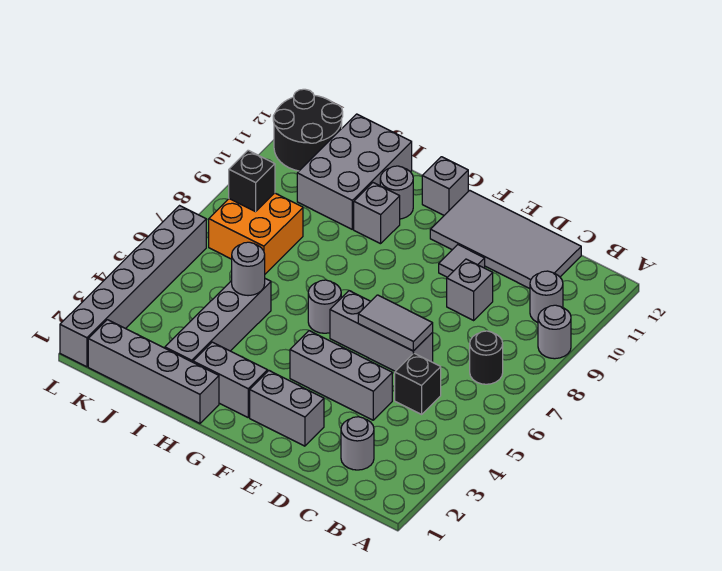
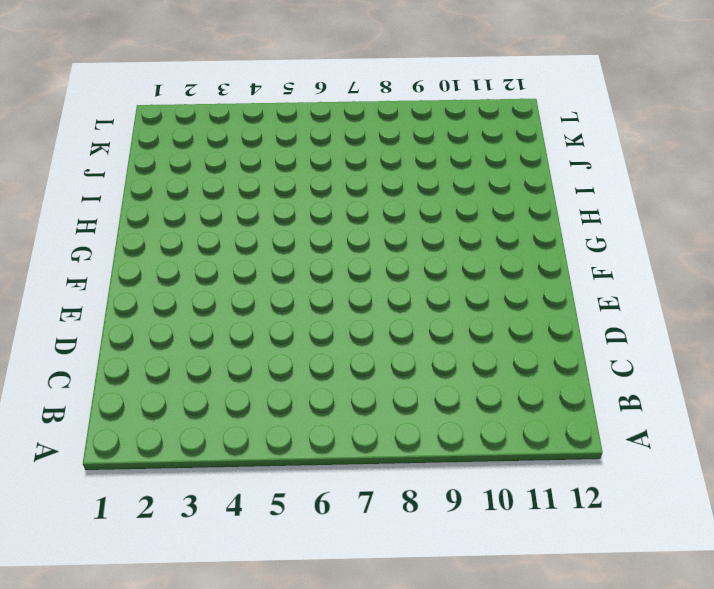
none -> grey round brick A9 level 1
none -> black round brick B7 level 1
none -> grey round brick B10 level 1

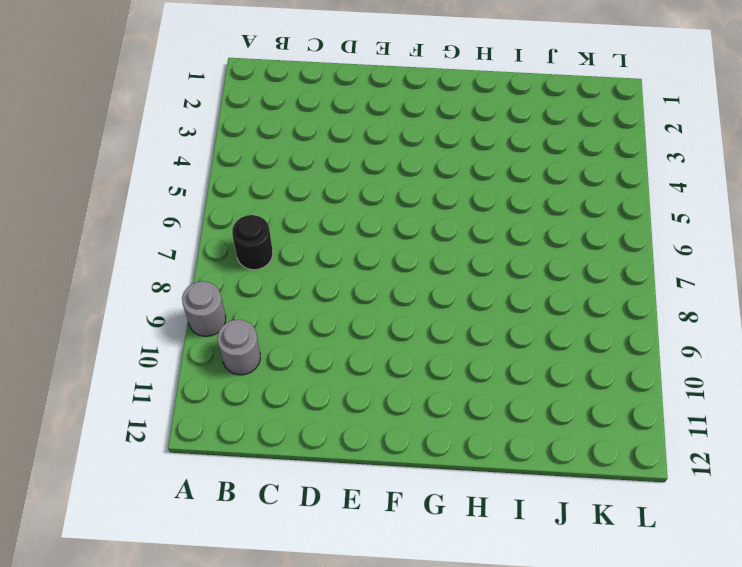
none -> grey round brick C2 level 1
none -> black brick C5 level 1
none -> grey tile C11:F12 level 1

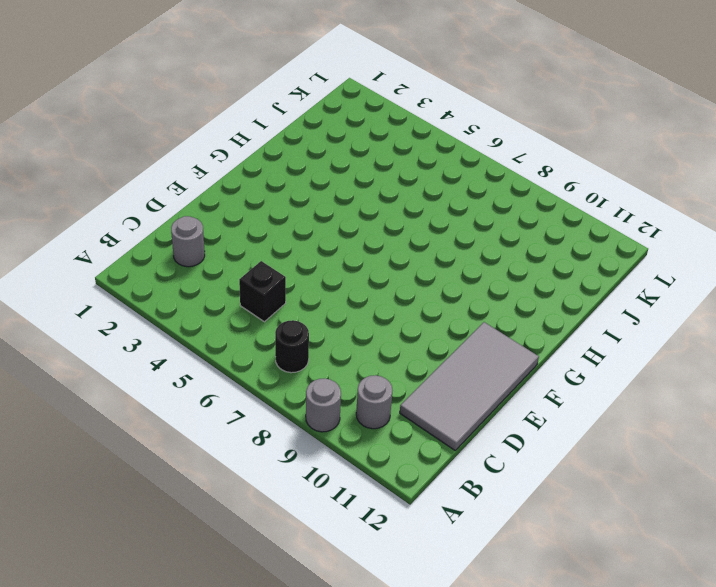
none -> grey brick D4:F4 level 1
none -> grey brick D6:F6 level 1
none -> grey brick D9 level 1

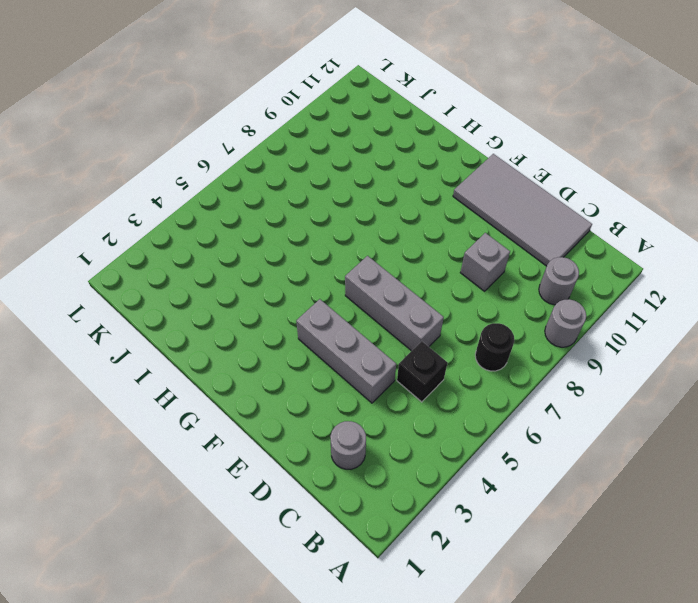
none -> grey brick E2:F2 level 1
none -> grey tile E10 level 1
none -> grey brick G2:H2 level 1

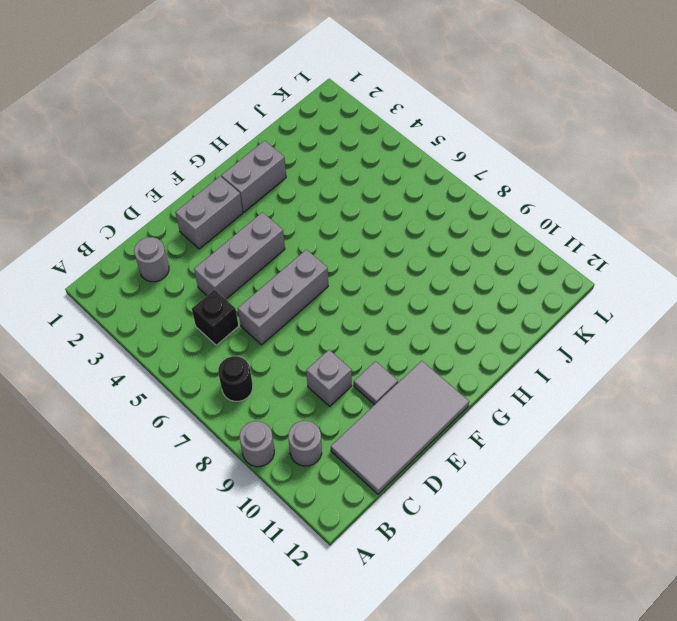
none -> grey round brick G6 level 1
none -> grey brick G12 level 1
none -> grey brick H1:K1 level 1

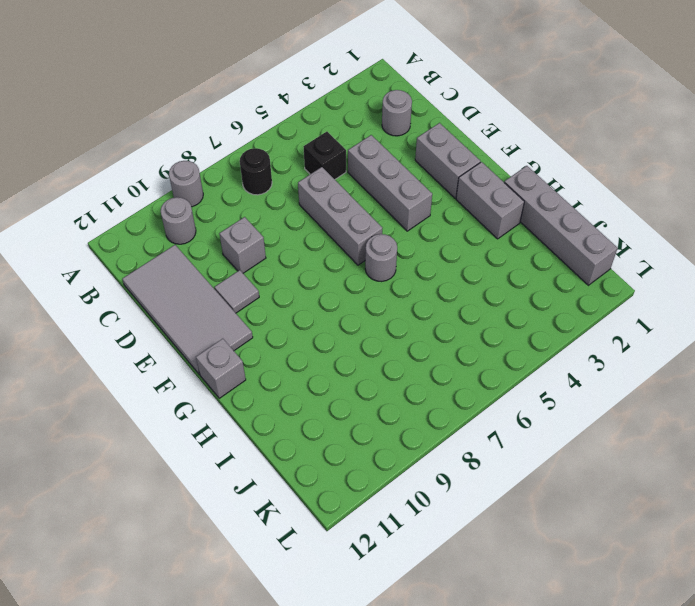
none -> grey brick H10 level 1
none -> grey round brick H11 level 1
none -> grey brick I2:I5 level 1

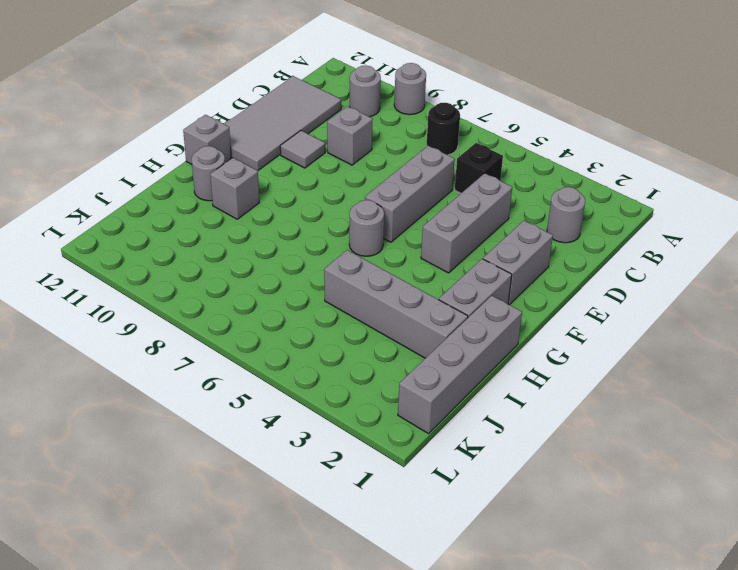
none -> grey brick I10:J12 level 1
none -> orange brick J7:K8 level 1
none -> black round brick K11:L12 level 1

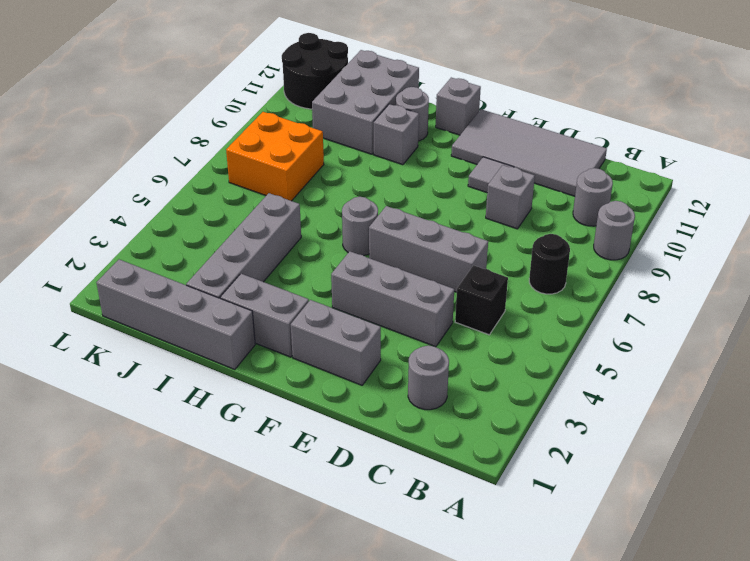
none -> grey brick L1:L6 level 1
none -> grey tile D6:E6 level 2
none -> grey round brick I5 level 2

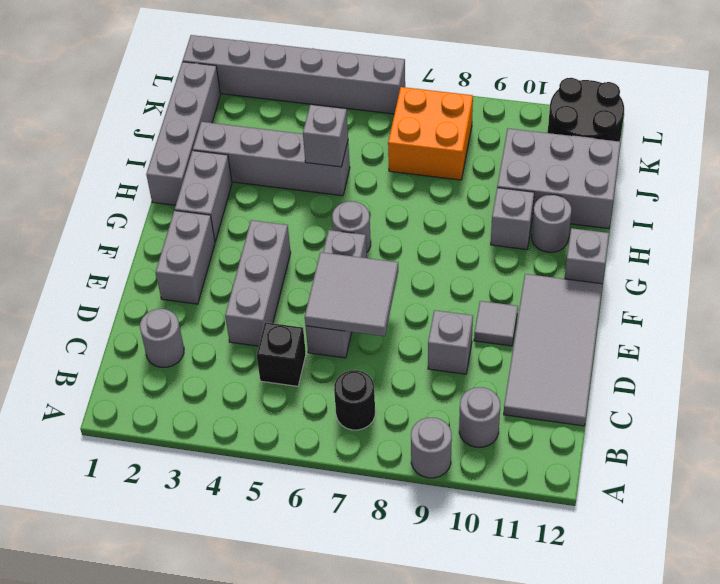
grey tile D6:E7 level 2 -> grey tile D6:E6 level 2
grey brick I5 level 2 -> grey round brick I5 level 2
none -> black brick K8 level 2

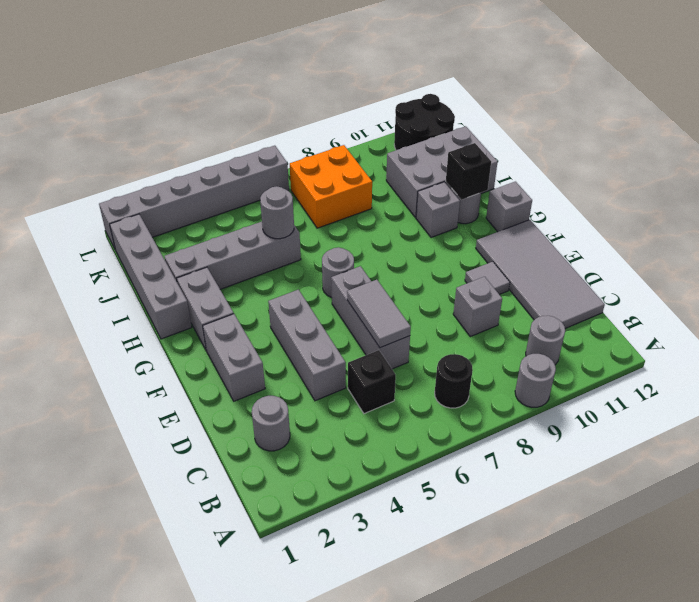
black brick H11 level 2 -> black brick K8 level 2

